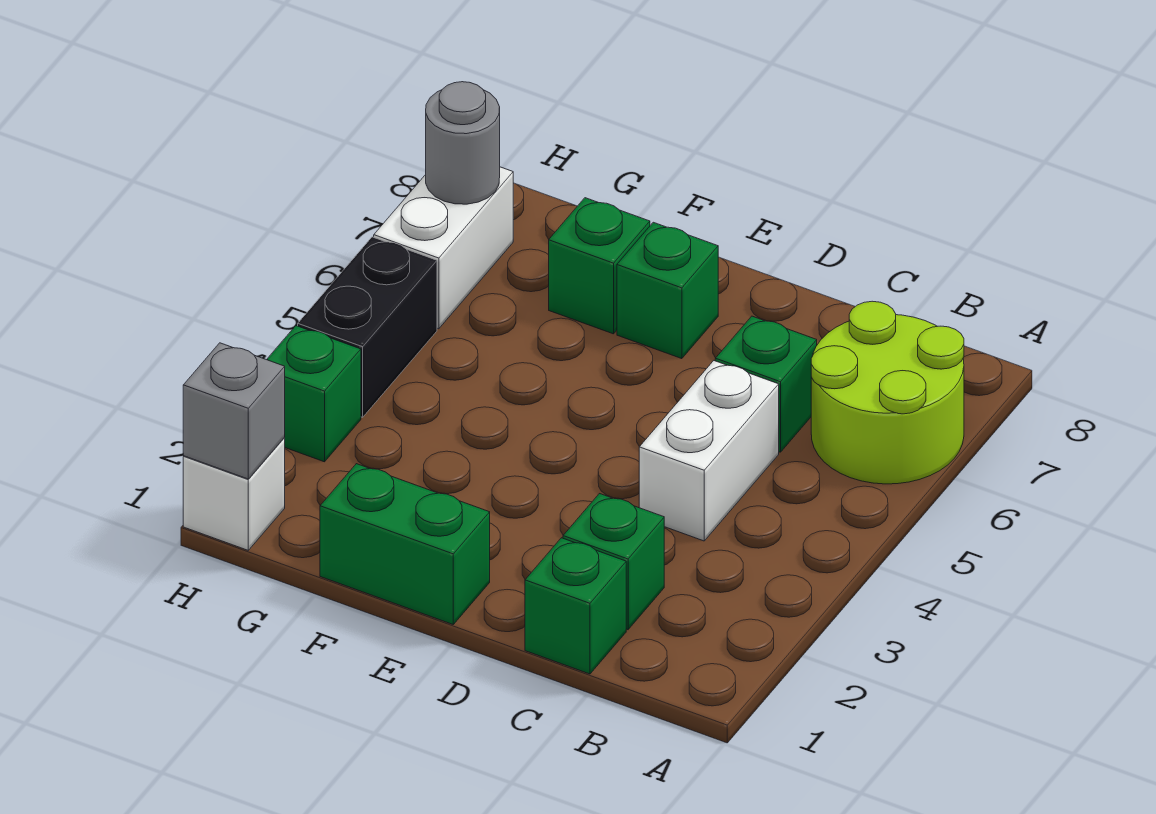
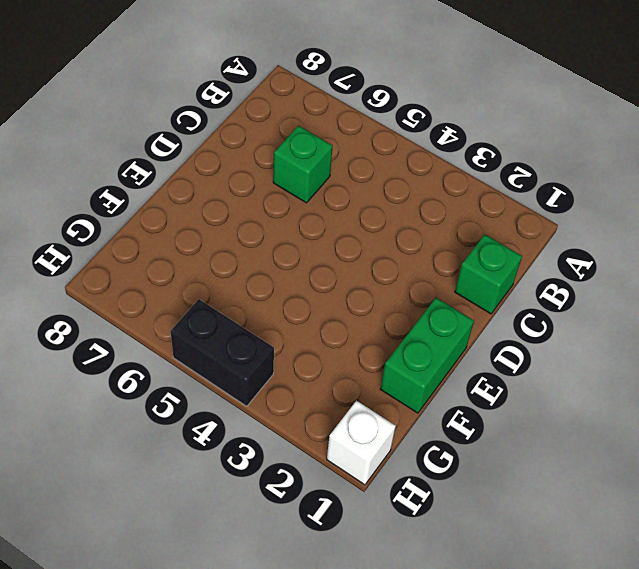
none -> lime round brick A6:B7 level 1
none -> green brick C2 level 1
none -> white brick C4:C5 level 1

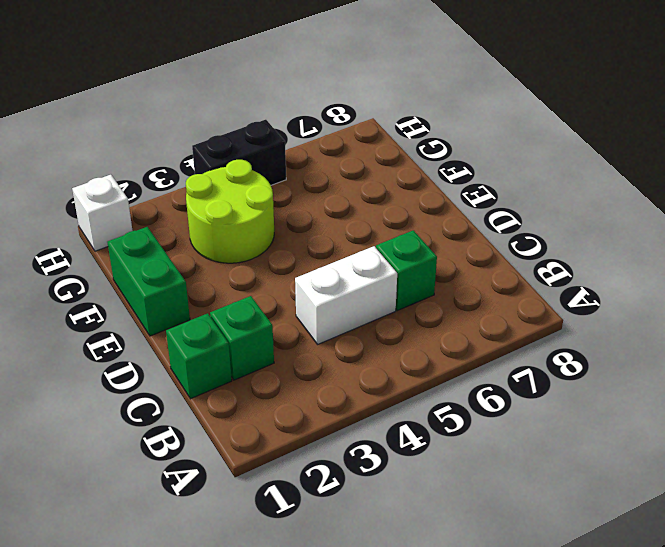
lime round brick F3:G4 level 1 -> lime round brick A6:B7 level 1
none -> green brick E7 level 1
none -> green brick F7 level 1
none -> green brick H3 level 1

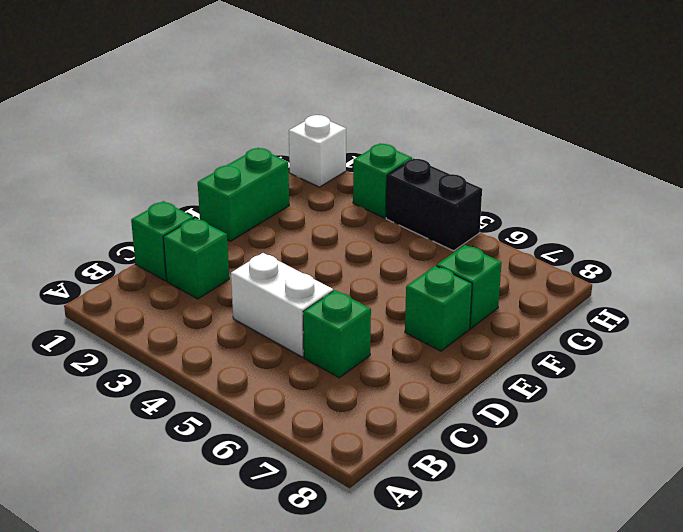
none -> lime round brick A6:B7 level 1
none -> white brick H6:H7 level 1
none -> grey brick H1 level 2

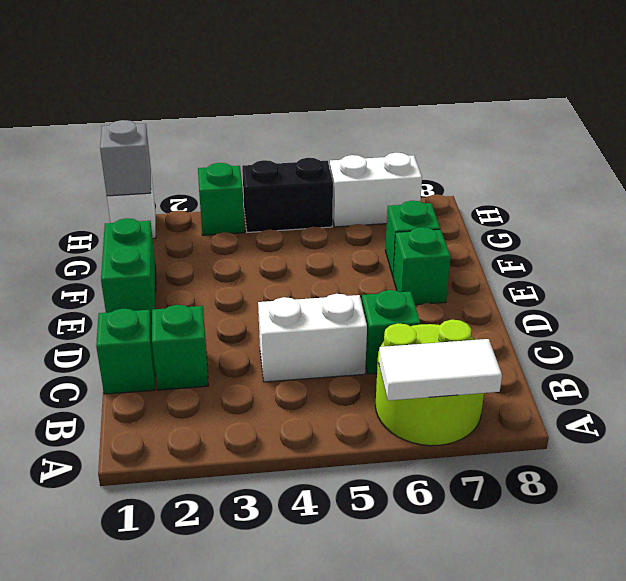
white tile A6:A7 level 2 -> none
none -> grey round brick H7 level 2

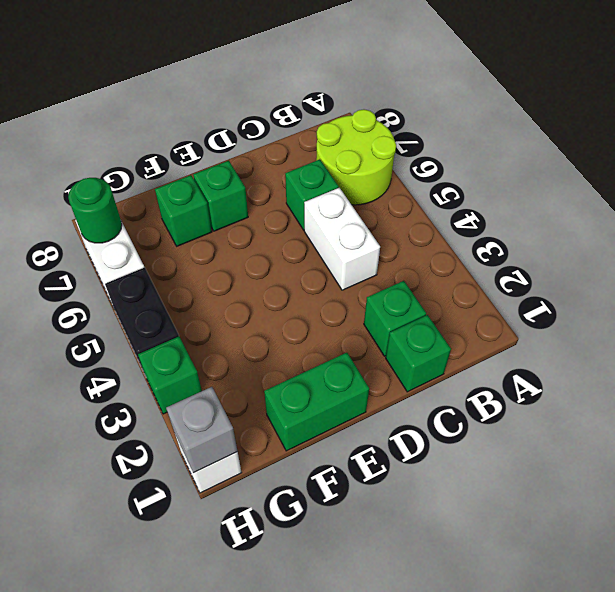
green round brick H7 level 2 -> grey round brick H7 level 2

